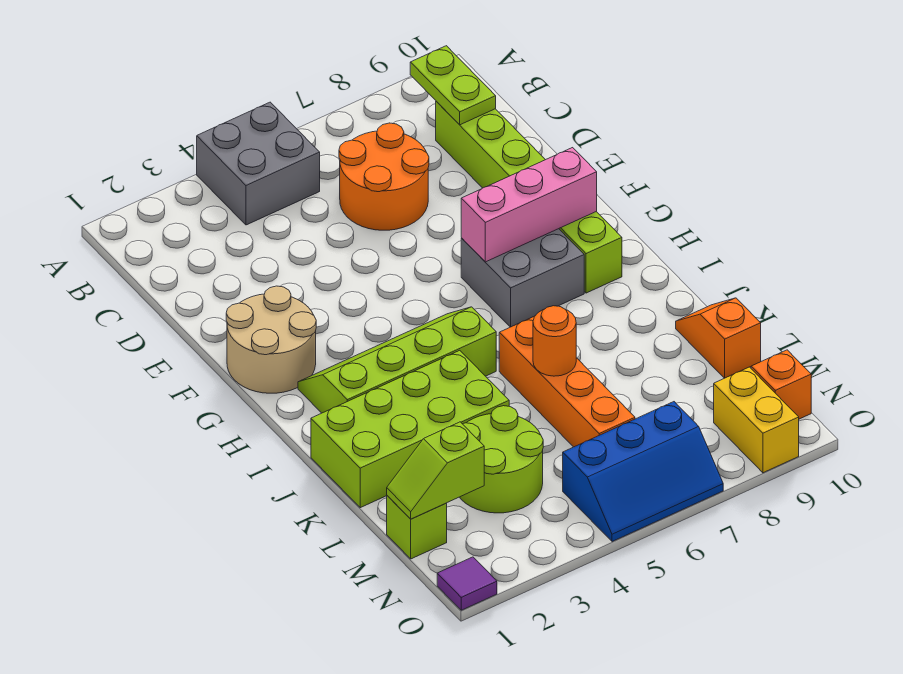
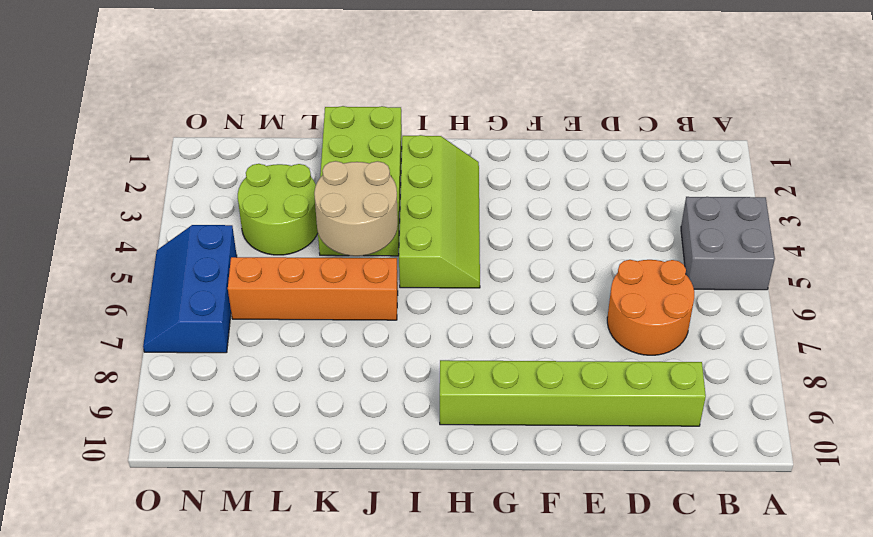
tan round brick J4:K5 level 2 -> tan round brick F1:G2 level 1
none -> grey brick G7:H8 level 1
none -> orange slope K10:L10 level 1 top L
none -> lime brick M1 level 1

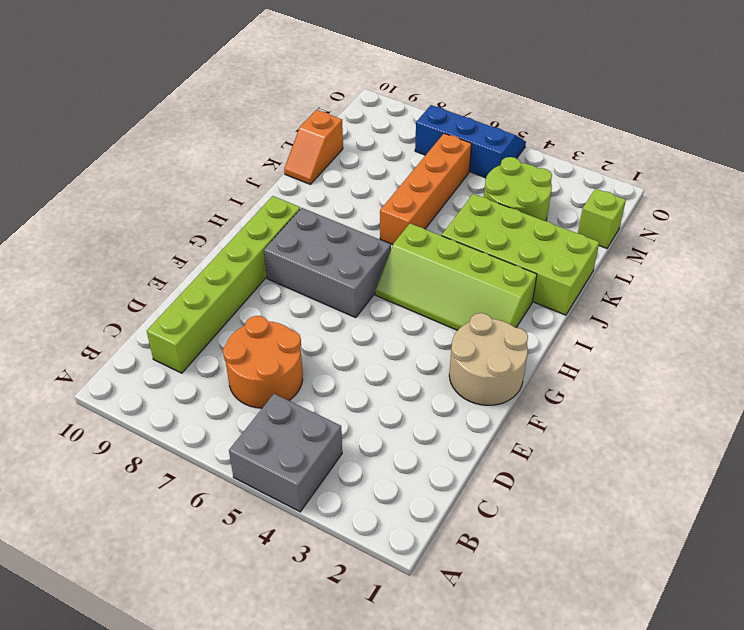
grey brick G6:H8 level 1 -> grey brick G7:H8 level 1
none -> yellow brick N9:O9 level 1
none -> orange brick N10 level 1
none -> purple tile O1 level 1

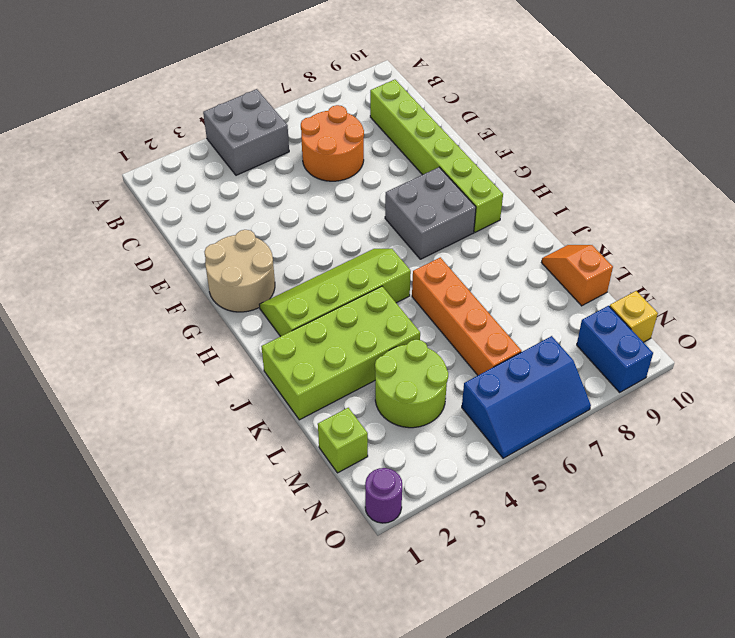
blue brick N9:O9 level 1 -> yellow brick N9:O9 level 1
yellow brick N10 level 1 -> orange brick N10 level 1
purple round brick O1 level 1 -> purple tile O1 level 1
none -> lime plate B9:C9 level 2
none -> pink brick G7:G9 level 2
none -> orange round brick K6 level 2

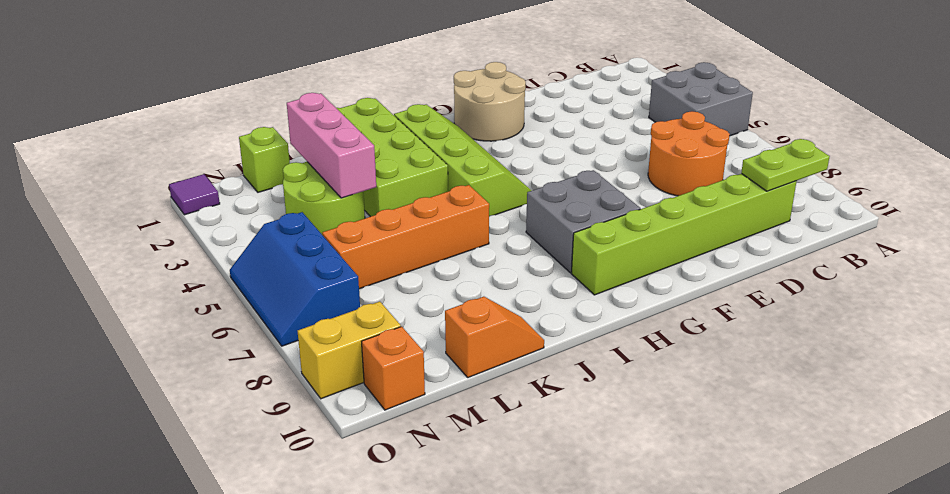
pink brick L2:L4 level 2 -> pink brick G7:G9 level 2
none -> orange round brick K6 level 2
none -> lime slope M1:M2 level 2 top 2

